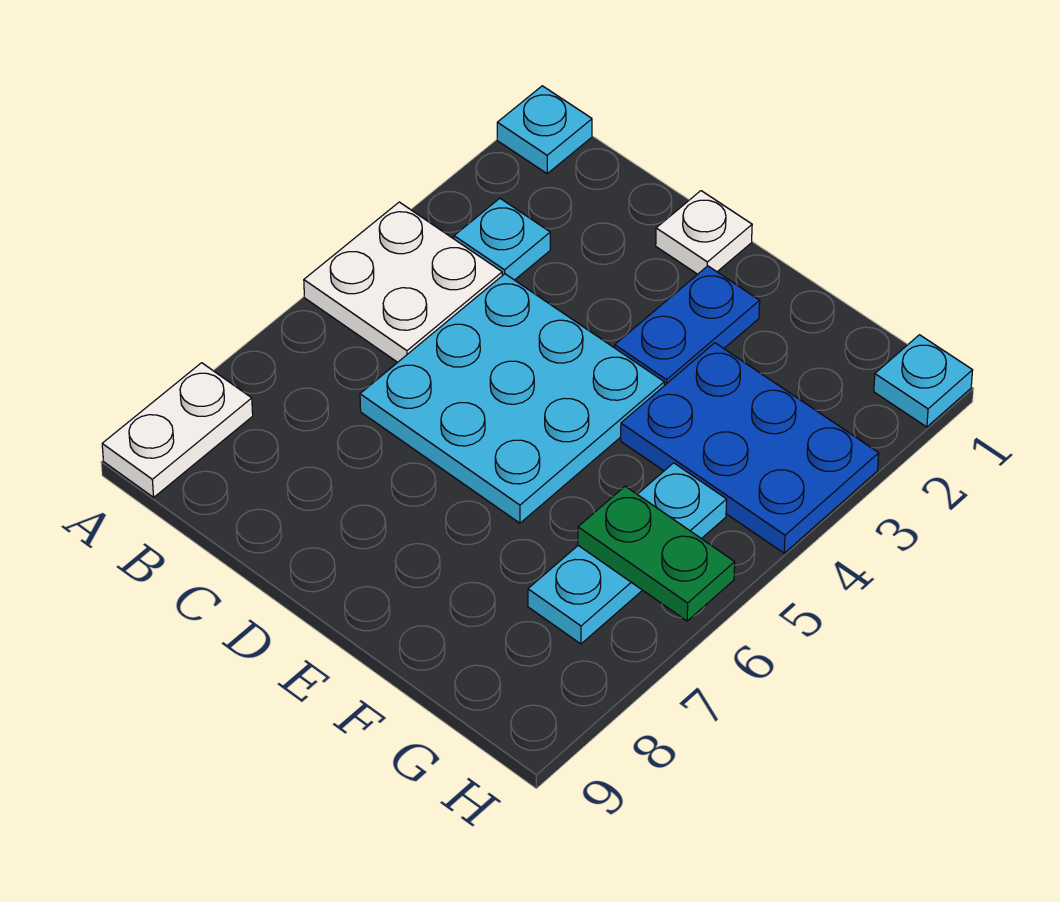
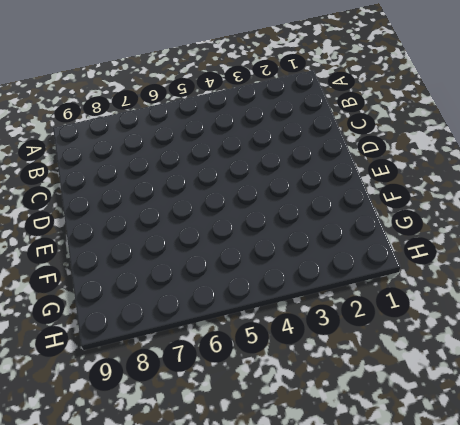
none -> cyan plate A1 level 1
none -> white plate A4:B5 level 1

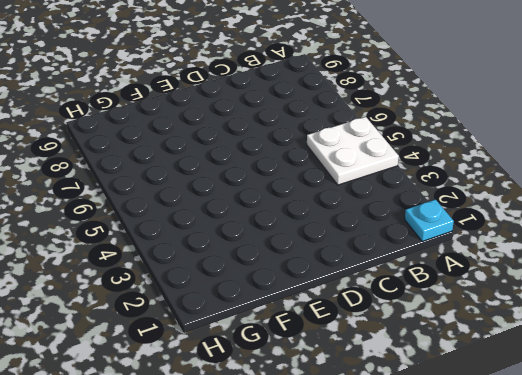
none -> white plate A8:A9 level 1
none -> cyan plate B3 level 1

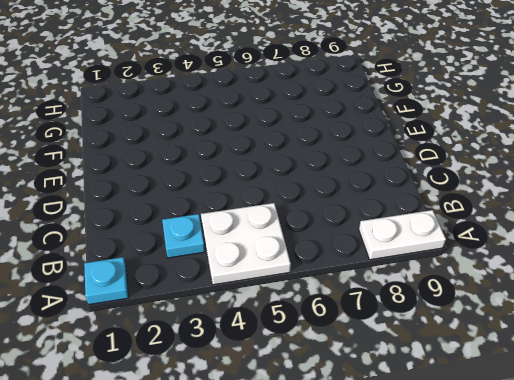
none -> cyan plate C4:E6 level 1
none -> white plate D1 level 1

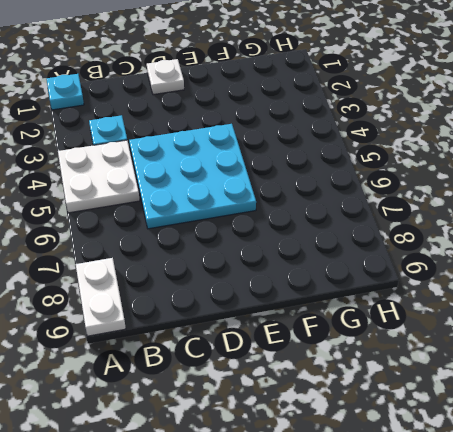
none -> blue plate E2:E3 level 1
none -> blue plate F3:H4 level 1

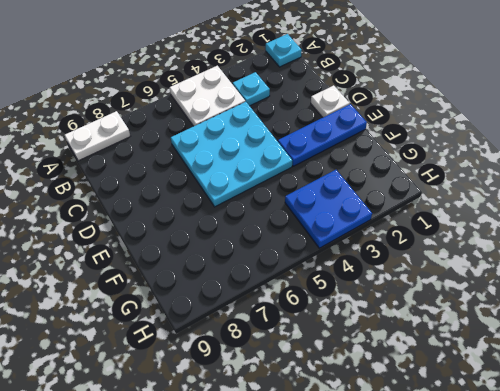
blue plate E1:E3 level 1 -> blue plate E2:E3 level 1
blue plate G3:H4 level 1 -> blue plate F3:H4 level 1
none -> cyan plate G5:G7 level 1
none -> cyan plate H1 level 1

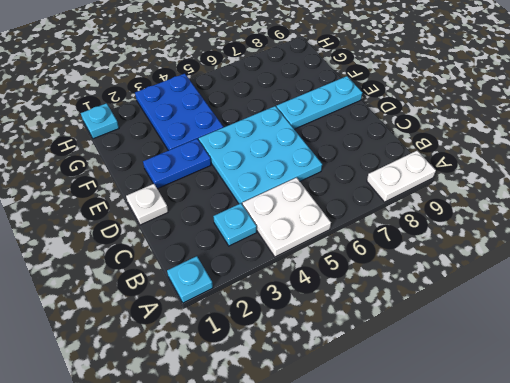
cyan plate E7:E9 level 1 -> cyan plate G5:G7 level 1
none -> green plate G6:H6 level 2

